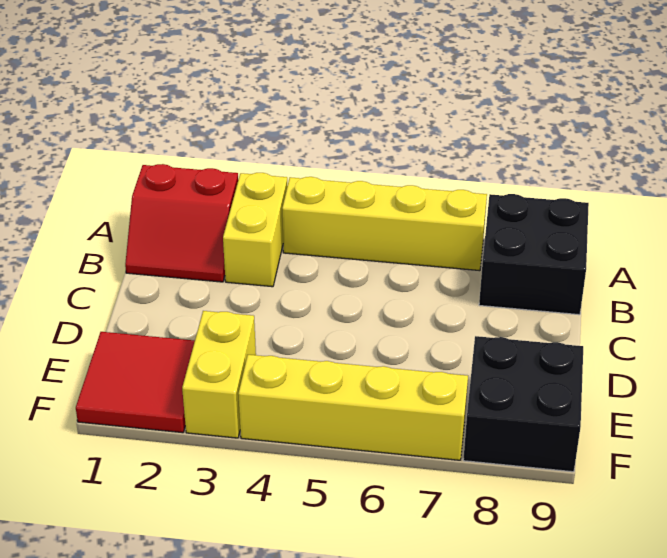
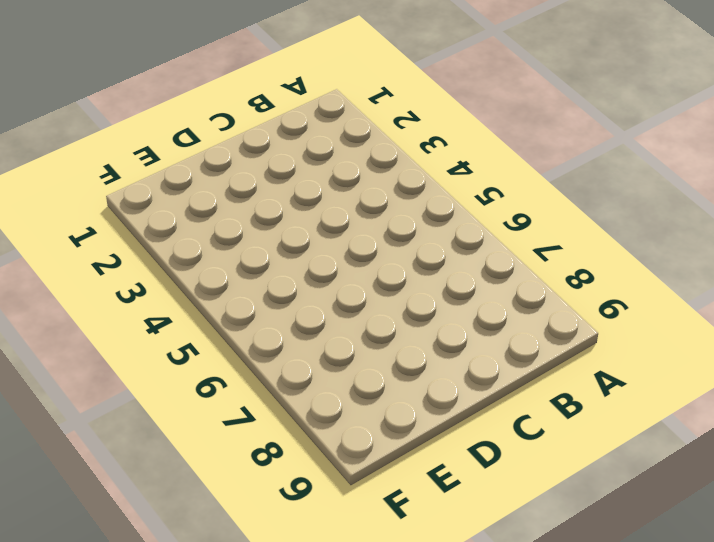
none -> red slope A1:B2 level 1 top A
none -> yellow brick A3:B3 level 1

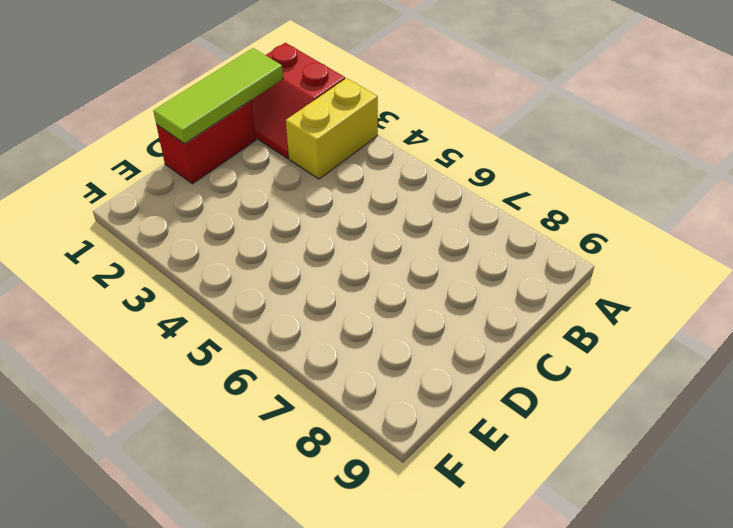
lime tile B1:D1 level 2 -> none
red brick C1:D1 level 1 -> none
none -> yellow brick A4:A7 level 1
none -> black brick A8:B9 level 1

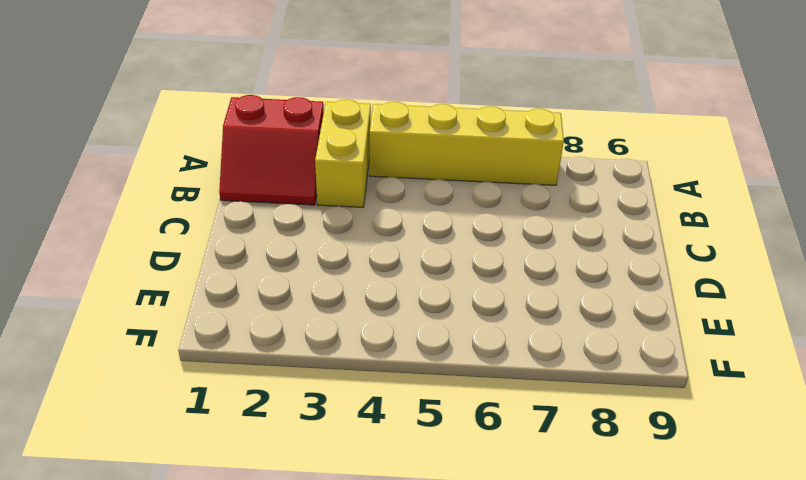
none -> black brick A8:B9 level 1
none -> red tile E1:F2 level 1

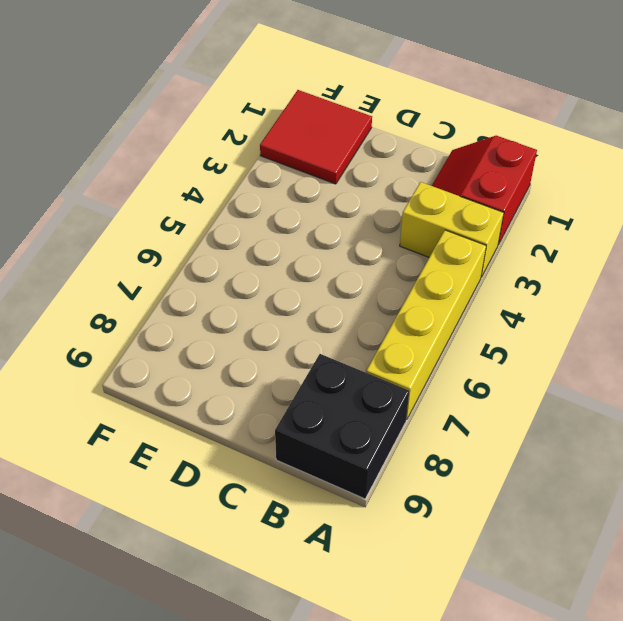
none -> yellow brick E3:F3 level 1
none -> black brick E8:F9 level 1

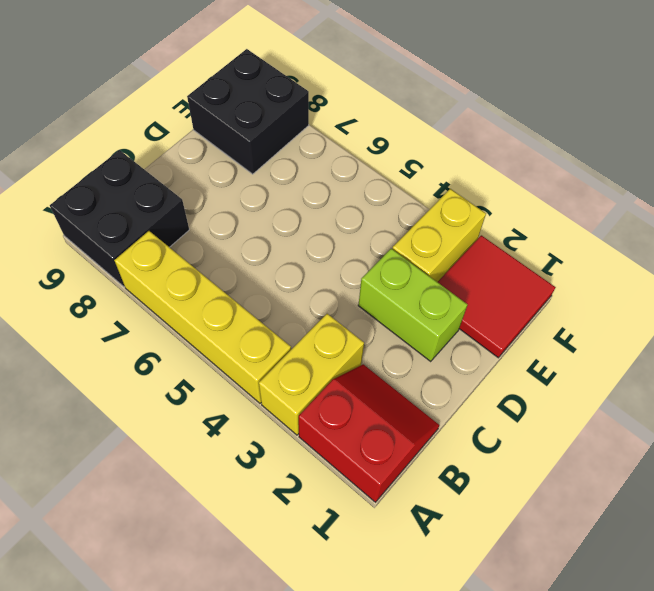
lime brick D2:D3 level 1 -> none
none -> yellow brick F4:F7 level 1

